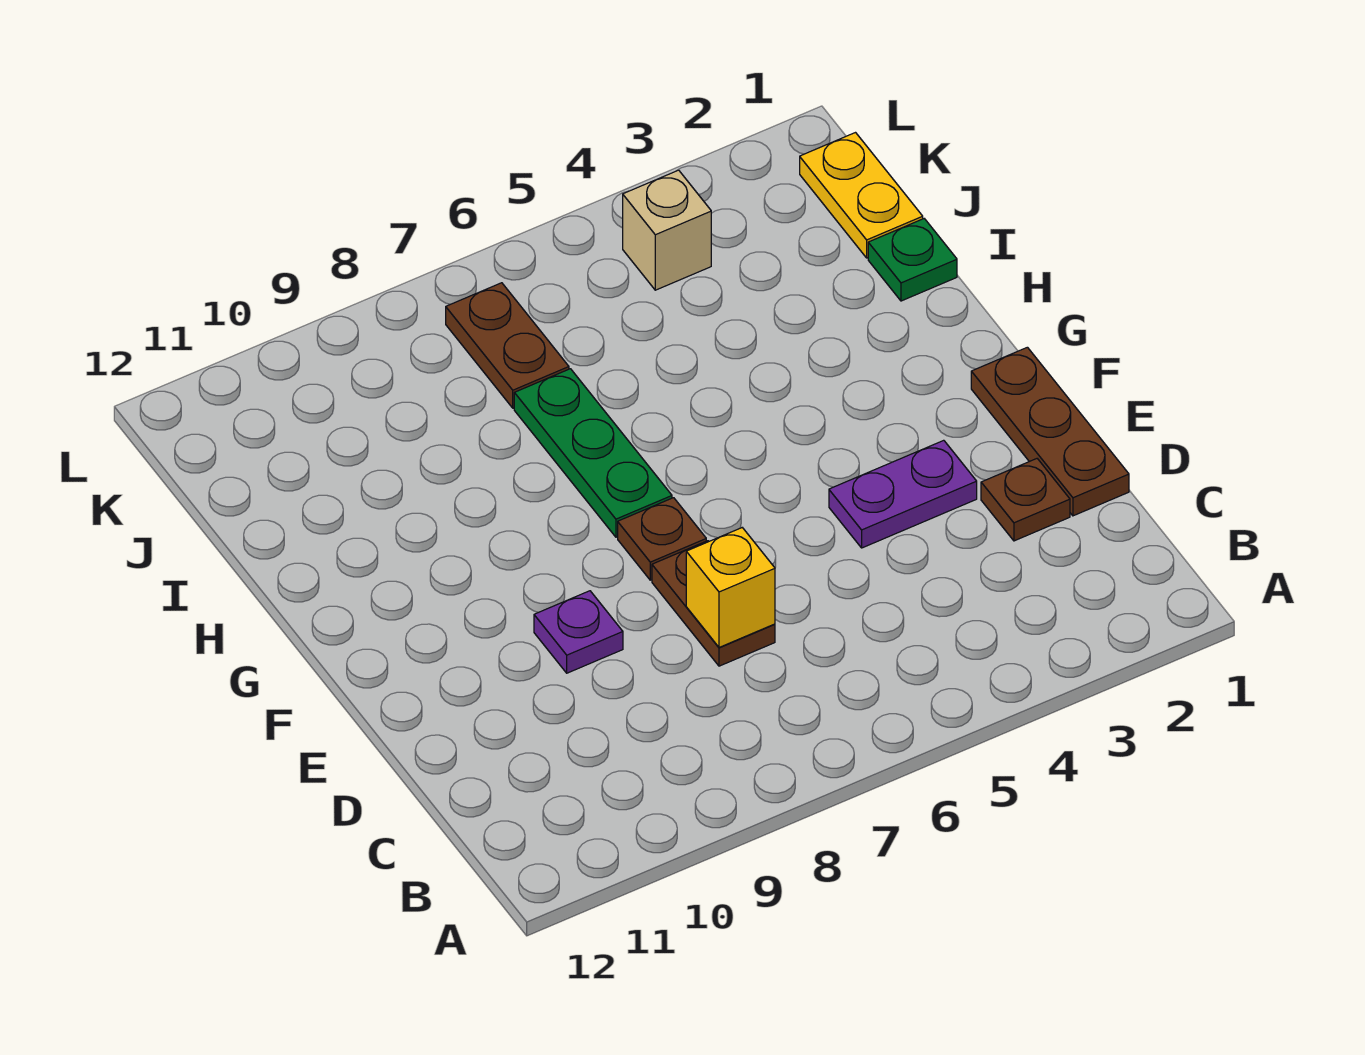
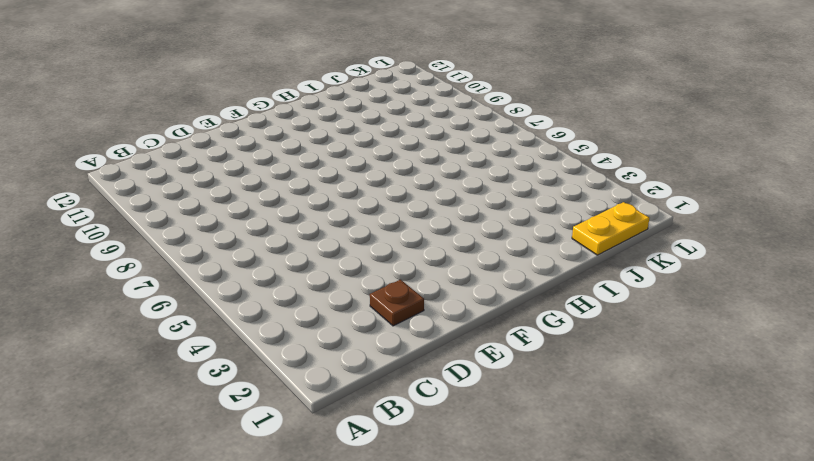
none -> brown plate D1:F1 level 1
none -> brown plate D7:E7 level 1
none -> purple plate E3:E4 level 1

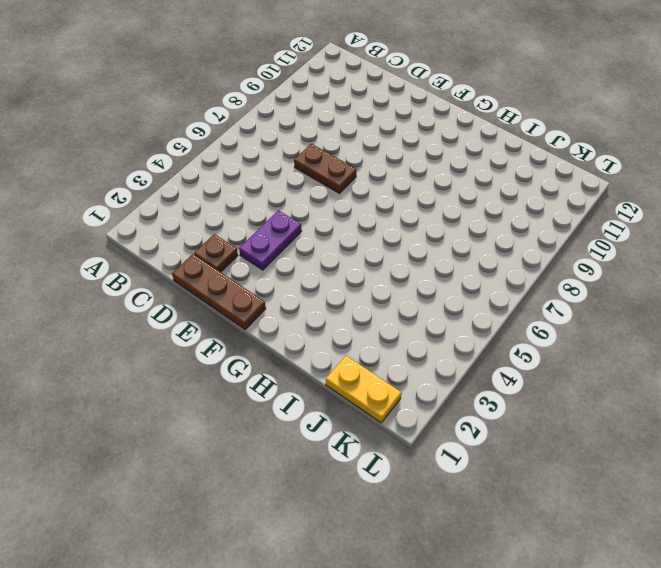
none -> purple plate E9 level 1
none -> brown plate F7 level 1
none -> green plate G7:I7 level 1

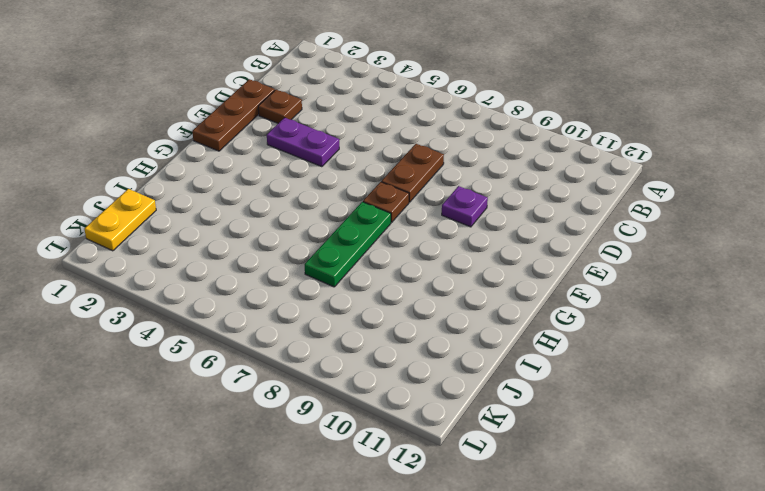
none -> green plate I1 level 1
none -> brown plate J7:K7 level 1
none -> tan brick K4 level 1

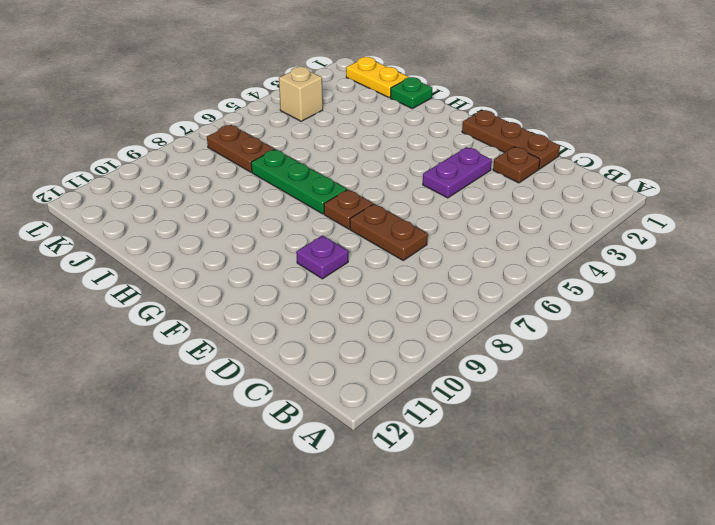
none -> yellow brick D7 level 2

